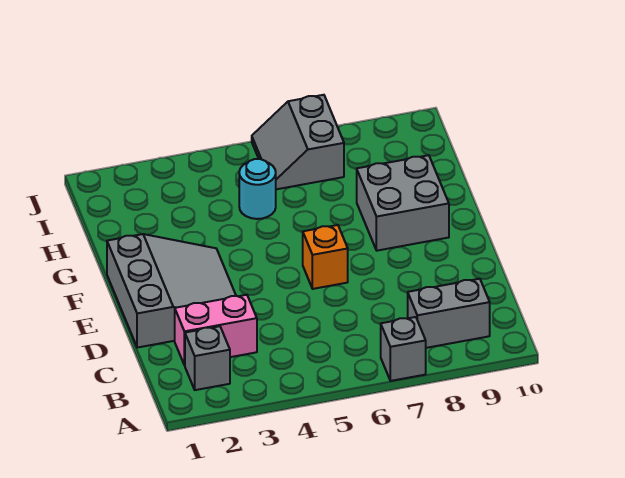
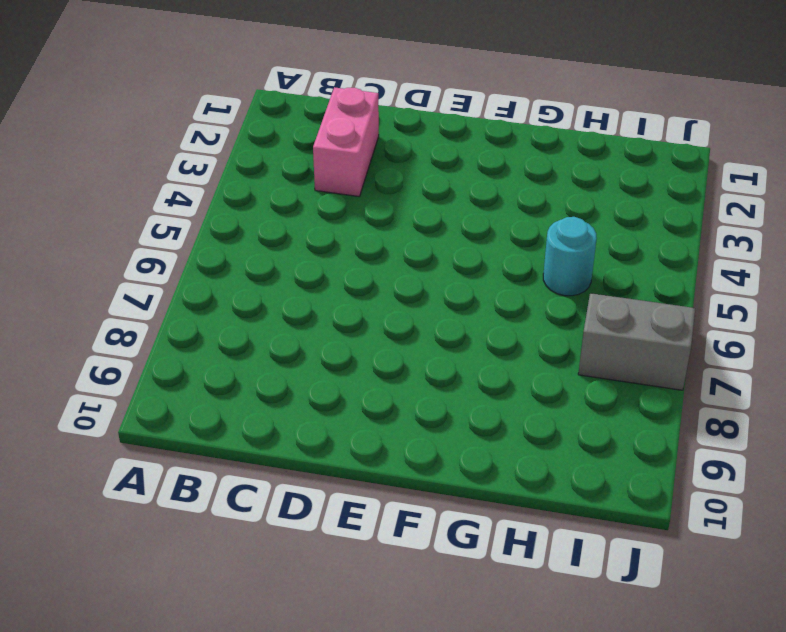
none -> grey brick A7 level 1
none -> grey brick B2 level 1

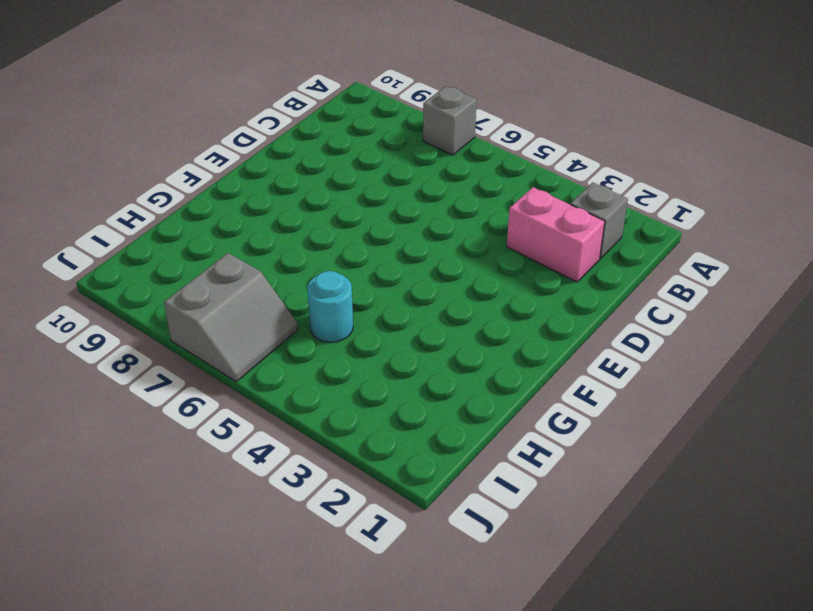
none -> grey brick B8:B9 level 1
none -> grey slope D1:F3 level 1 top 1

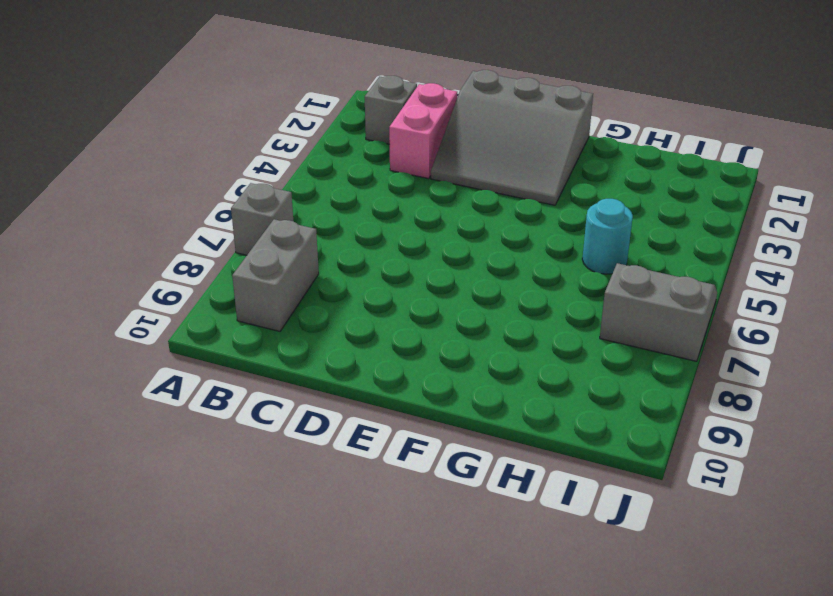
none -> orange brick E6 level 1
none -> grey brick F8:G9 level 1

